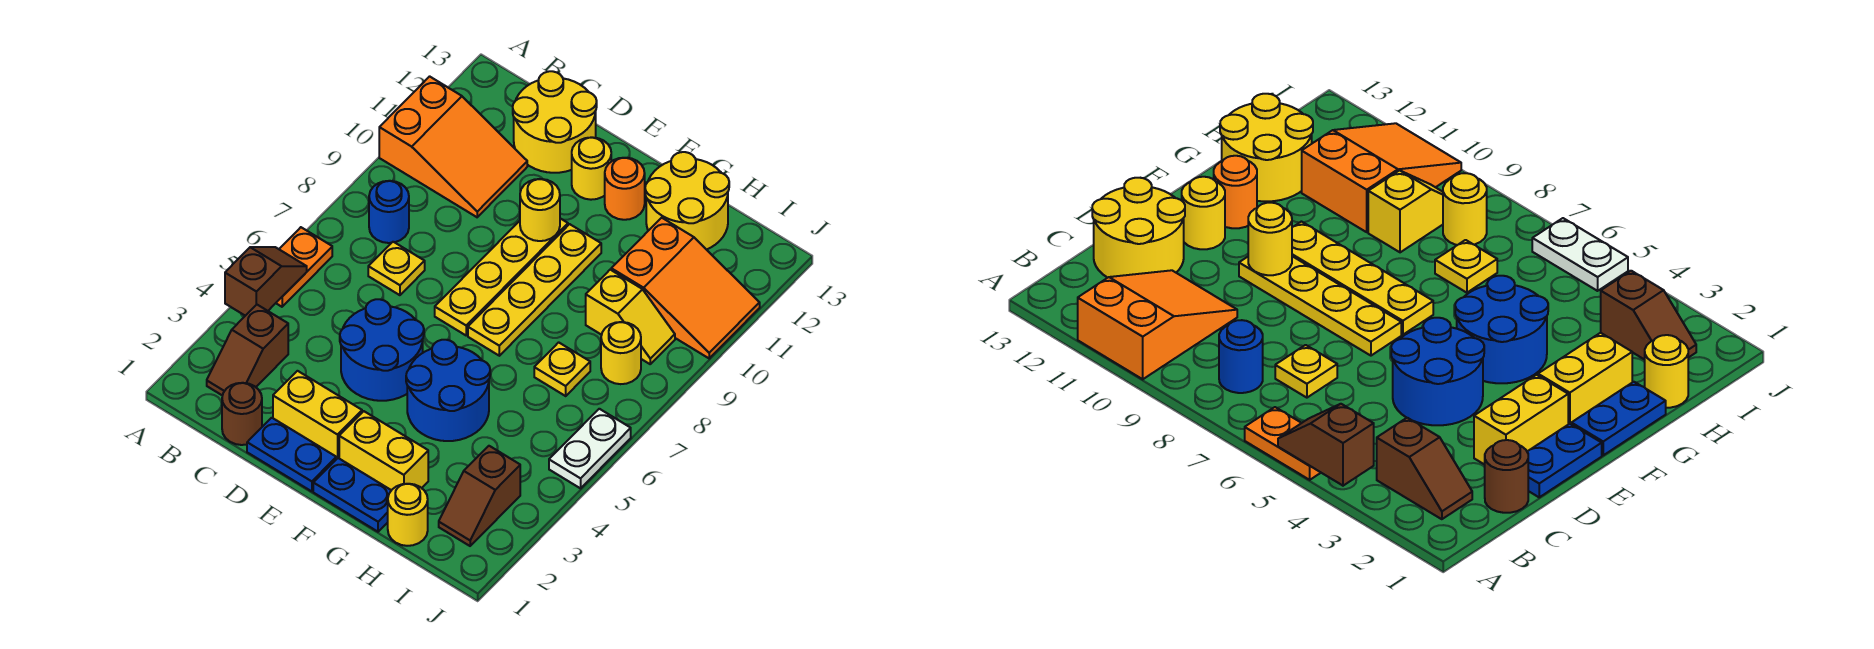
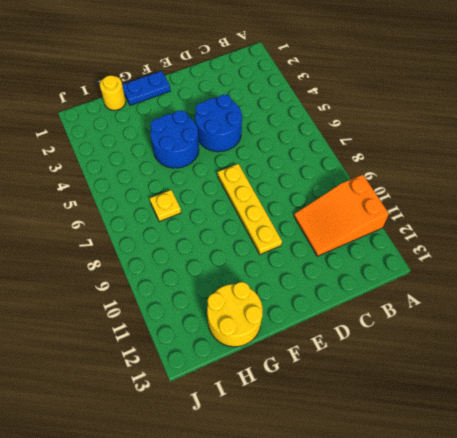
none -> orange plate A5:A6 level 1
none -> brown slope B2:B3 level 1 top 3
none -> blue round brick B8 level 1

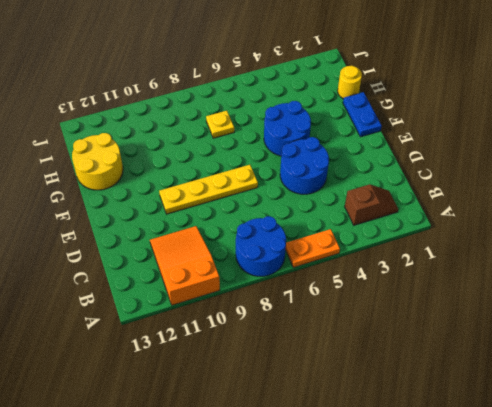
blue round brick A7:B8 level 1 -> blue round brick B8 level 1
none -> brown round brick C1 level 1
none -> yellow plate C7 level 1
none -> yellow round brick C12:D13 level 1

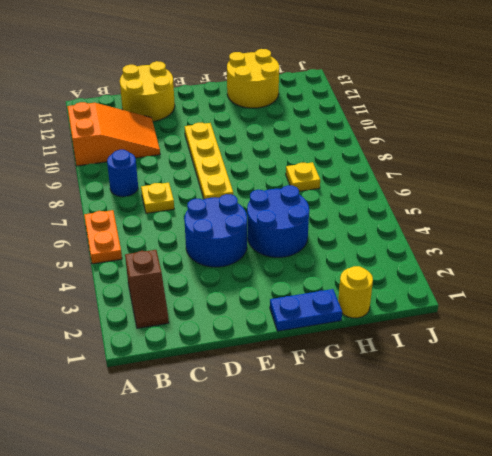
none -> brown round brick C1 level 1
none -> blue plate D1:E1 level 1
none -> yellow brick D2:E2 level 1

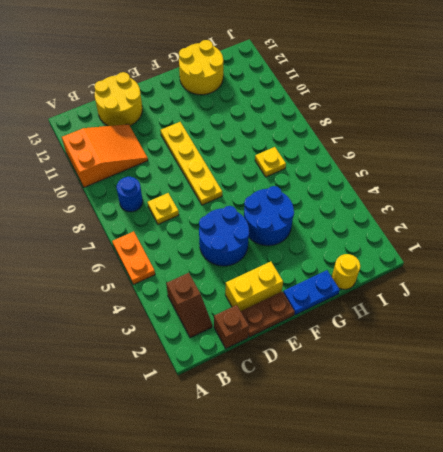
brown brick C1 level 1 -> brown round brick C1 level 1
brown plate D1:E1 level 1 -> blue plate D1:E1 level 1
none -> yellow round brick E12 level 1
none -> yellow brick F2:G2 level 1
none -> yellow plate F7:F10 level 1

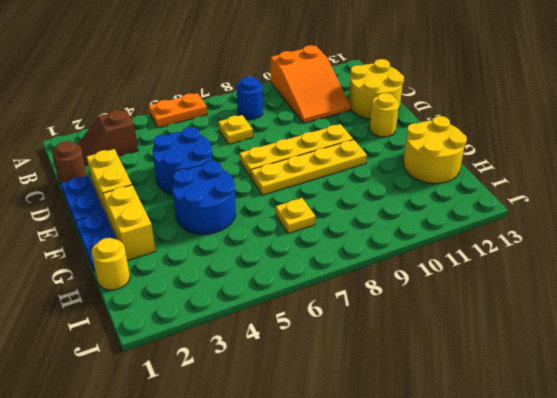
none -> orange round brick F12 level 1
none -> yellow slope H9:I9 level 1 top H
none -> orange slope H10:J11 level 1 top H

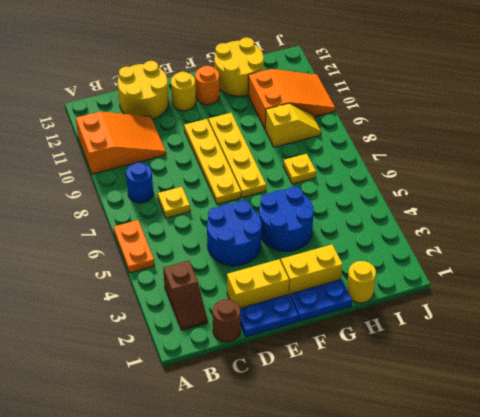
none -> brown slope I2:I3 level 1 top 3
none -> yellow round brick I8 level 1
none -> white plate J5:J6 level 1

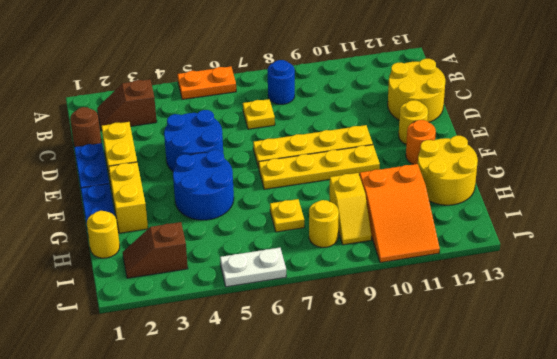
none -> orange slope A10:C11 level 1 top A
none -> brown slope A4:A5 level 2 top 4
none -> yellow round brick E10 level 2

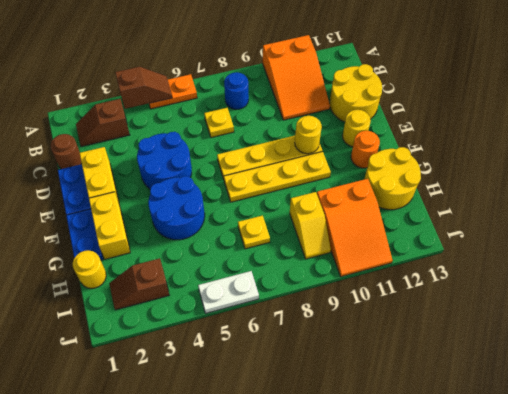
none -> yellow round brick I8 level 1

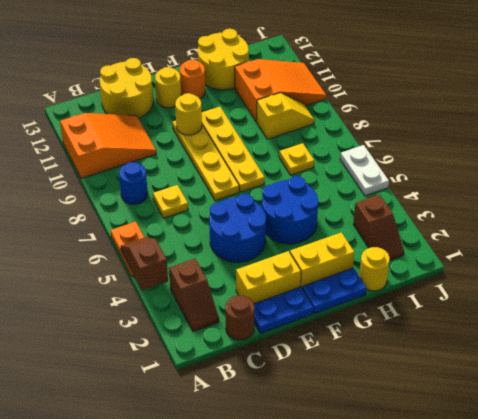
none -> yellow round brick I8 level 1

